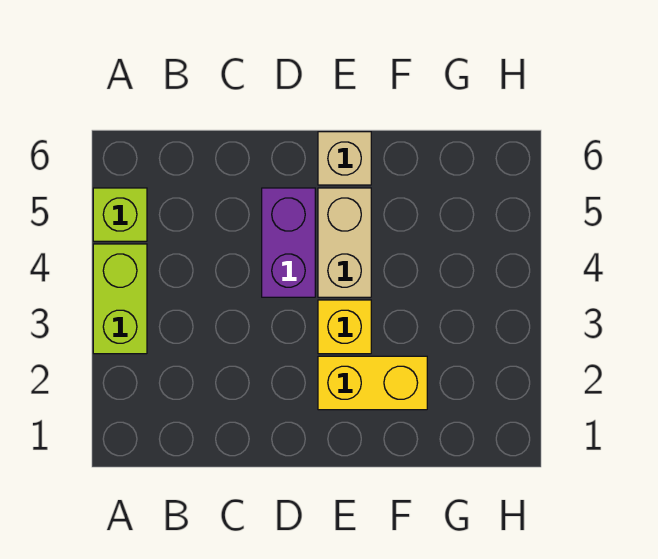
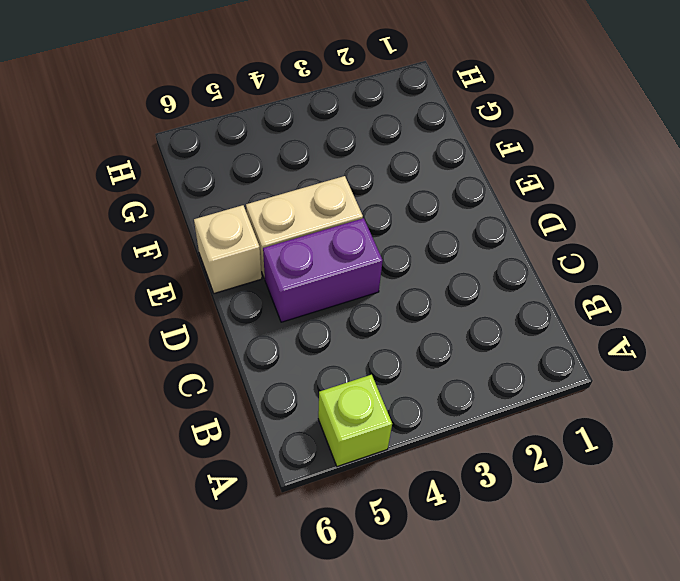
none -> lime brick A3:A4 level 1
none -> yellow brick E2:F2 level 1

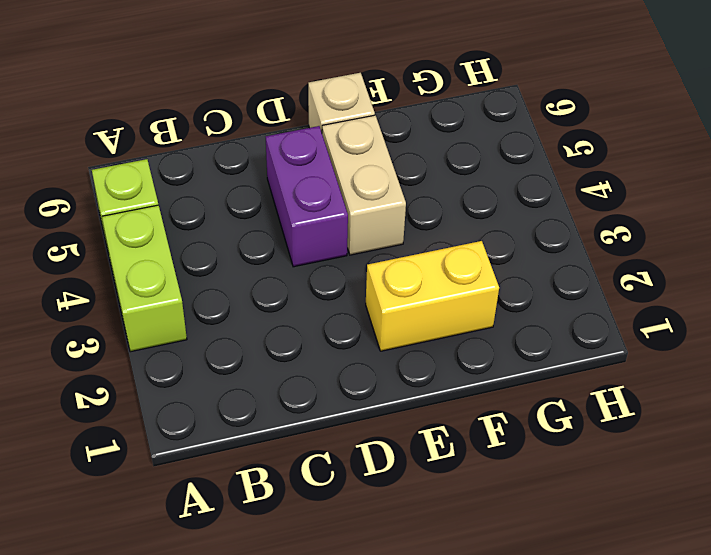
none -> yellow brick E3 level 1

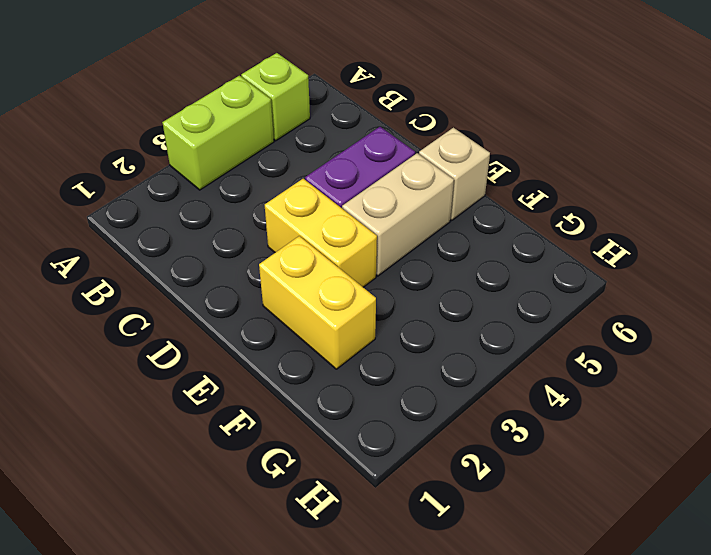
yellow brick D3:E3 level 1 -> yellow brick E3 level 1

